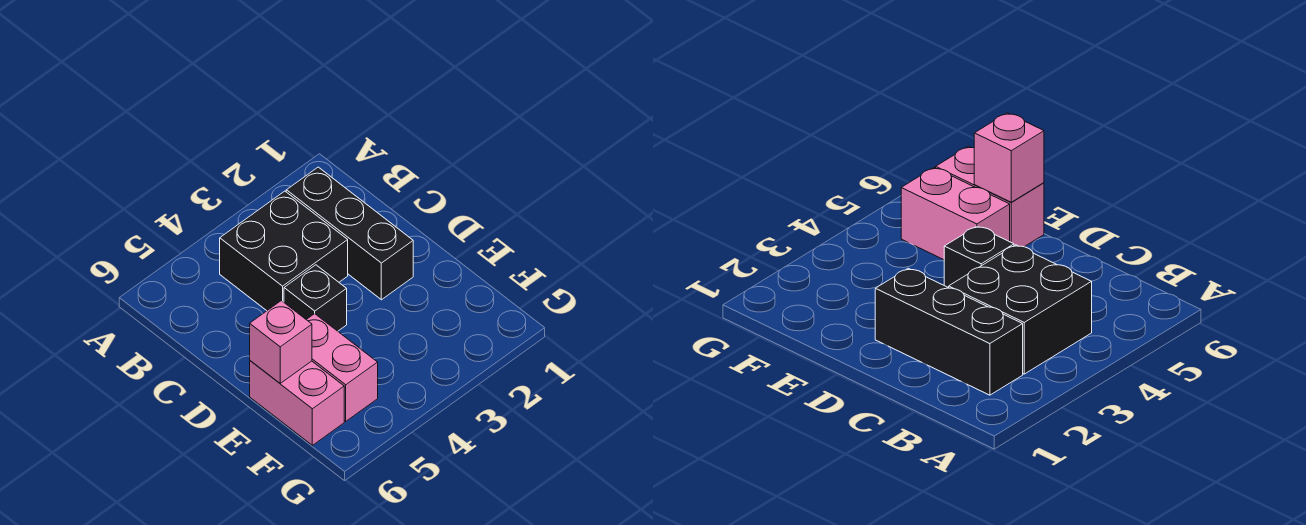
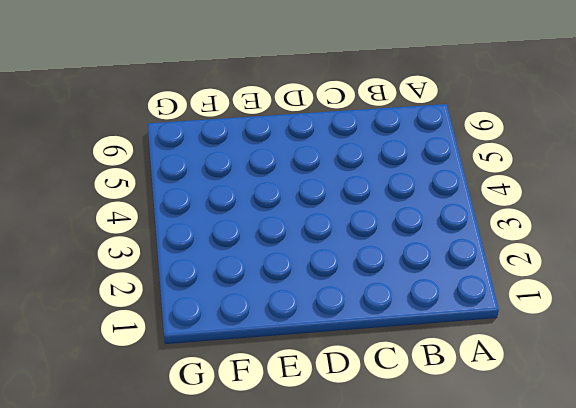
none -> black brick B2:D2 level 1
none -> black brick B3:C4 level 1

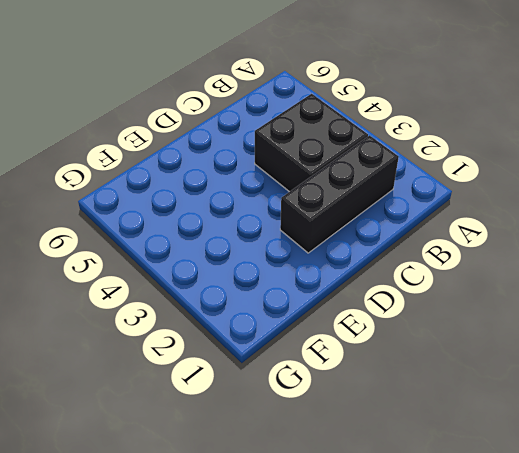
none -> black brick D4 level 1
none -> pink brick E5:F5 level 1

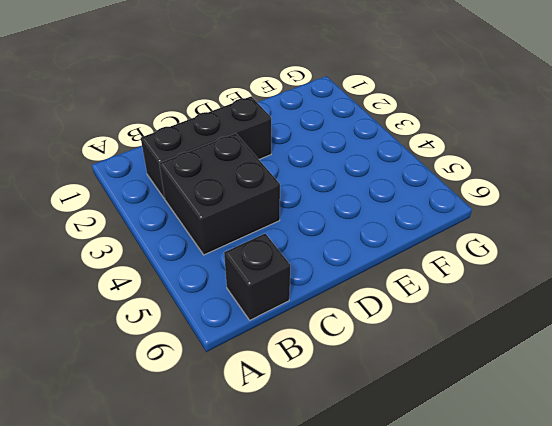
black brick B6 level 1 -> black brick D4 level 1
none -> pink brick E5:F5 level 1
none -> pink brick E6:F6 level 1

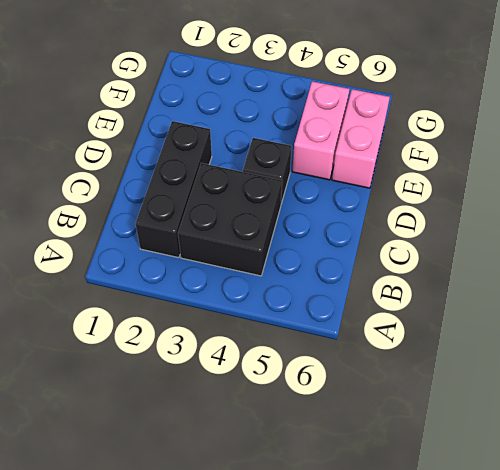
none -> pink brick E6 level 2

